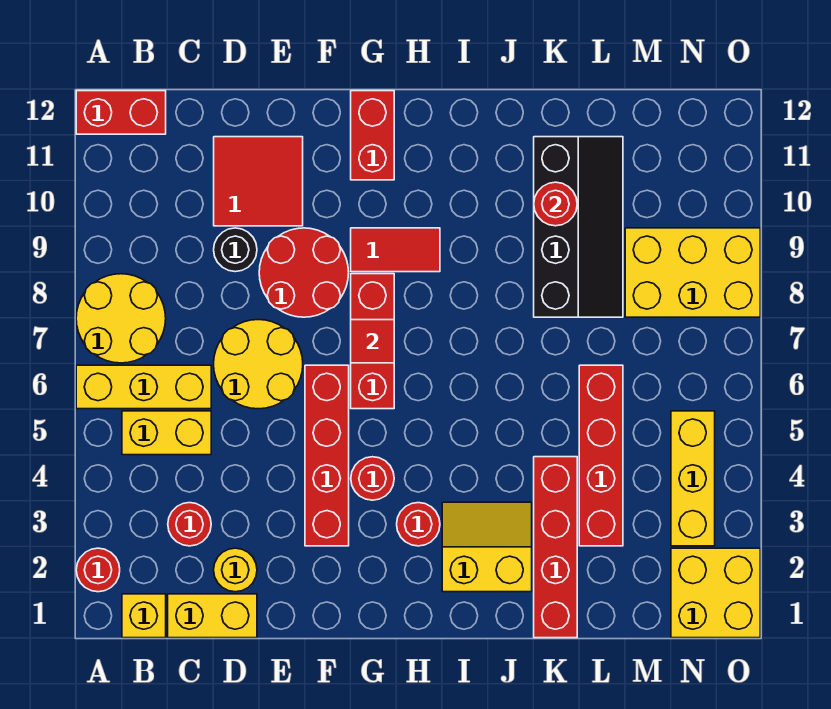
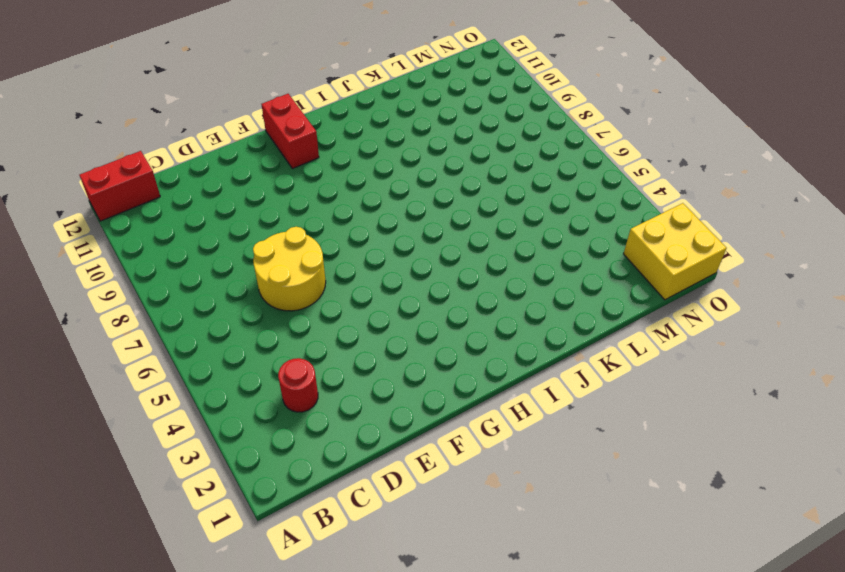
none -> red round brick A2 level 1
none -> yellow brick A6:C6 level 1
none -> yellow round brick A7:B8 level 1

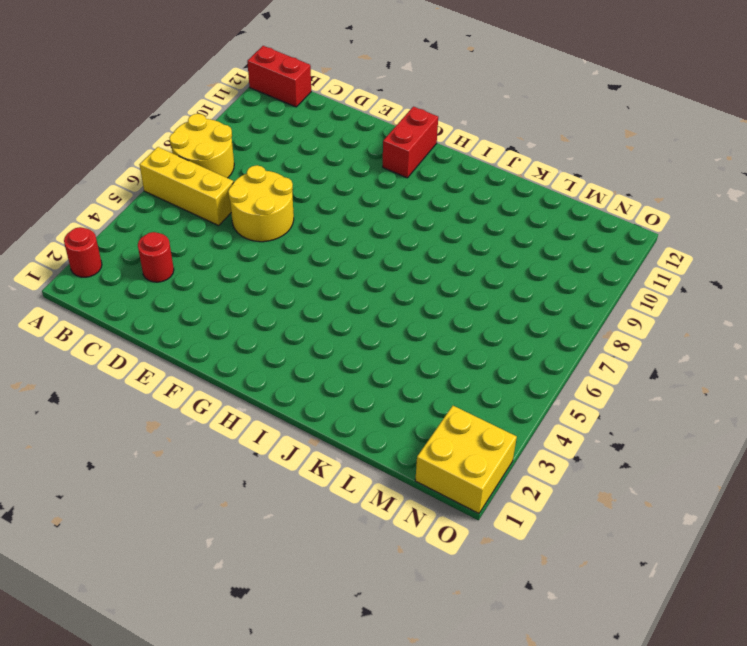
none -> yellow brick B1 level 1
none -> yellow brick B5:C5 level 1
none -> yellow brick C1:D1 level 1

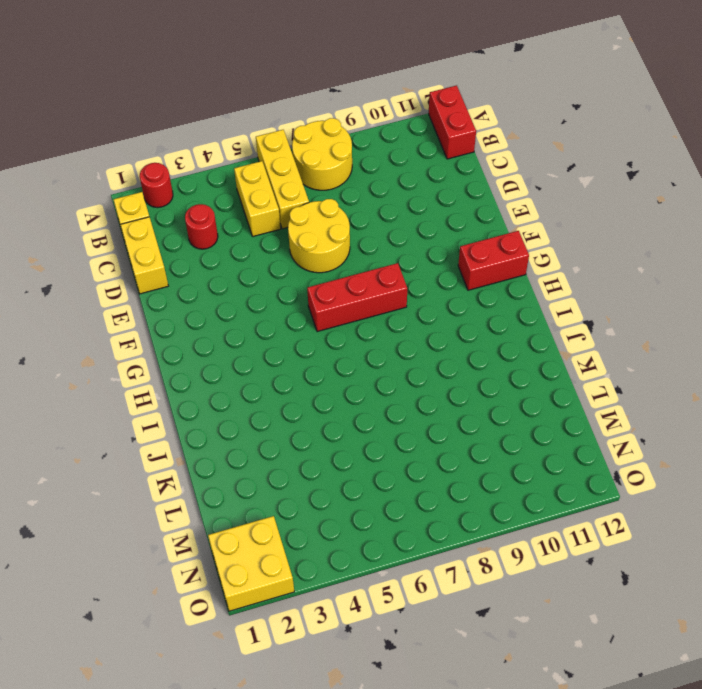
none -> yellow round brick D2 level 1
none -> black round brick D9 level 1
none -> red tile D10:E11 level 1

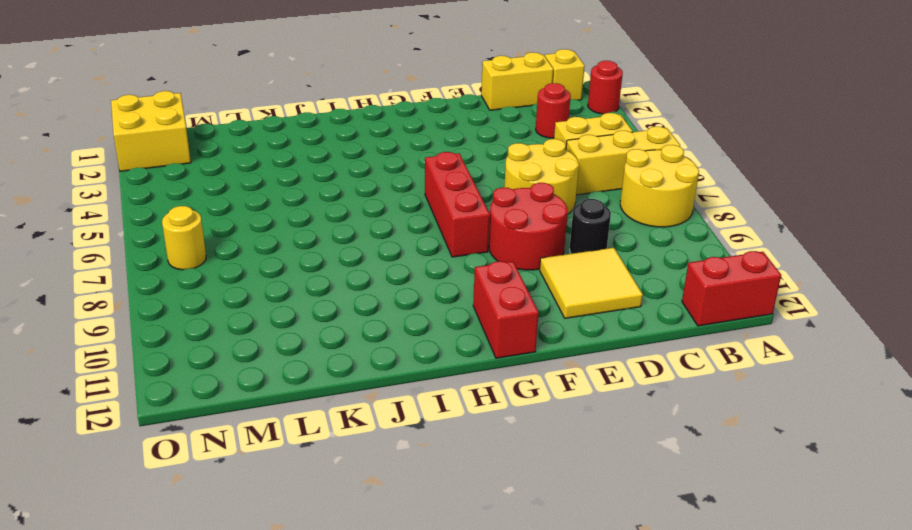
yellow tile D10:E11 level 1 -> red tile D10:E11 level 1
yellow round brick N7 level 1 -> yellow round brick D2 level 1
none -> red brick F3:F6 level 1
none -> red round brick G4 level 1
none -> red tile G9:H9 level 1

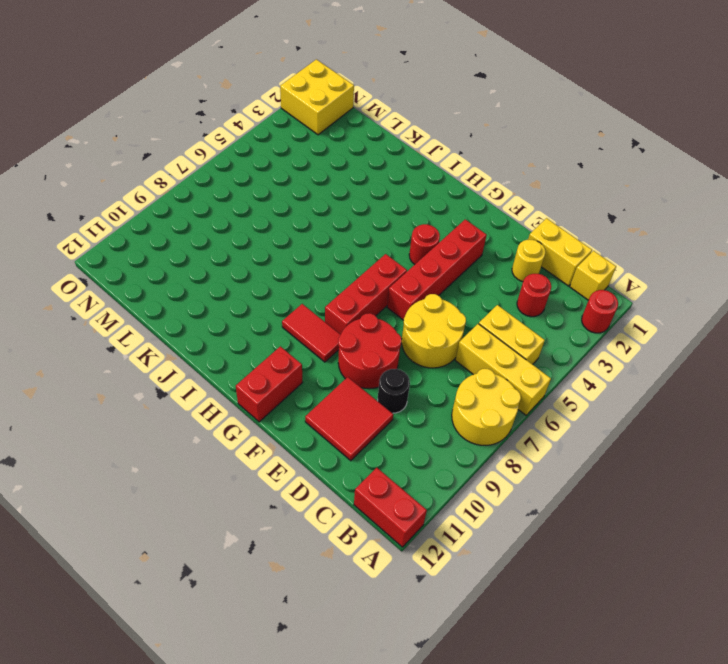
none -> red round brick H3 level 1
none -> yellow slope I2:J3 level 1 top 2
none -> red brick K1:K4 level 1

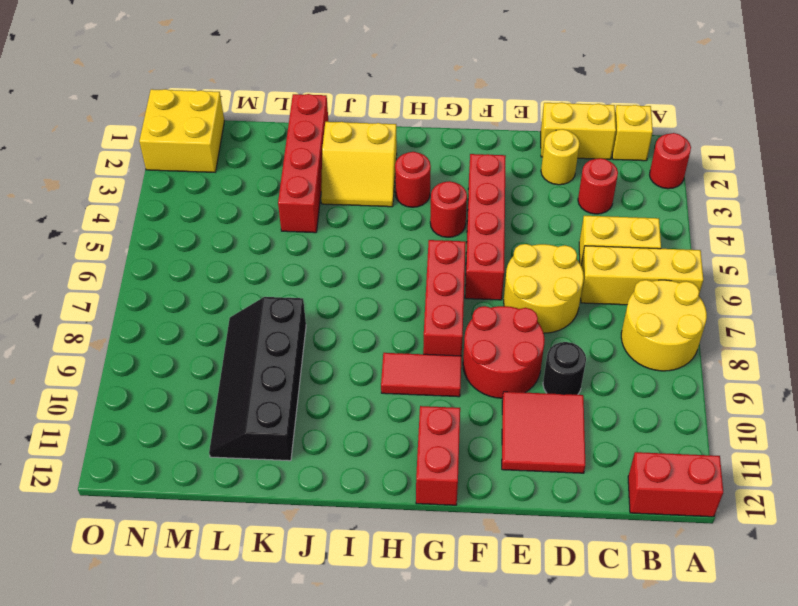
none -> red brick L3:L6 level 1
none -> yellow brick M8:O9 level 1
none -> yellow brick N3:N5 level 1

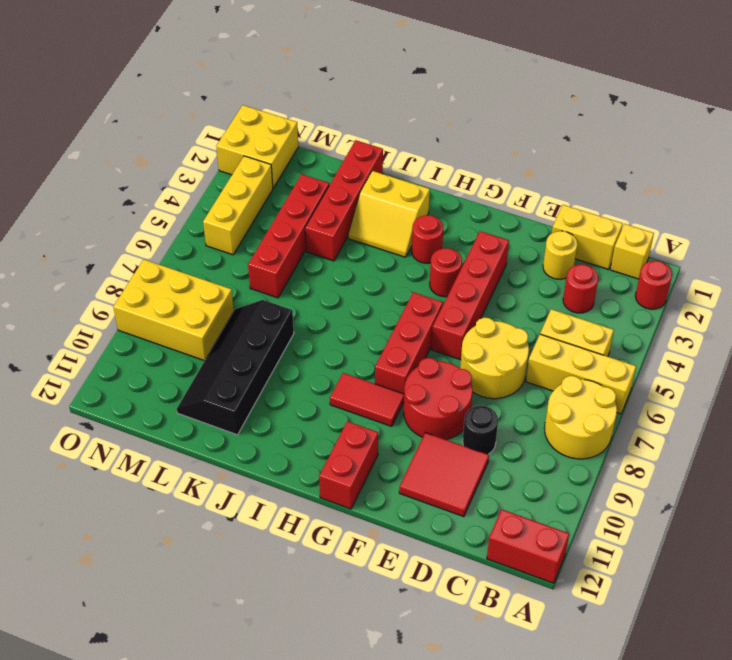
none -> red tile G7 level 2
none -> red round brick K10 level 2

